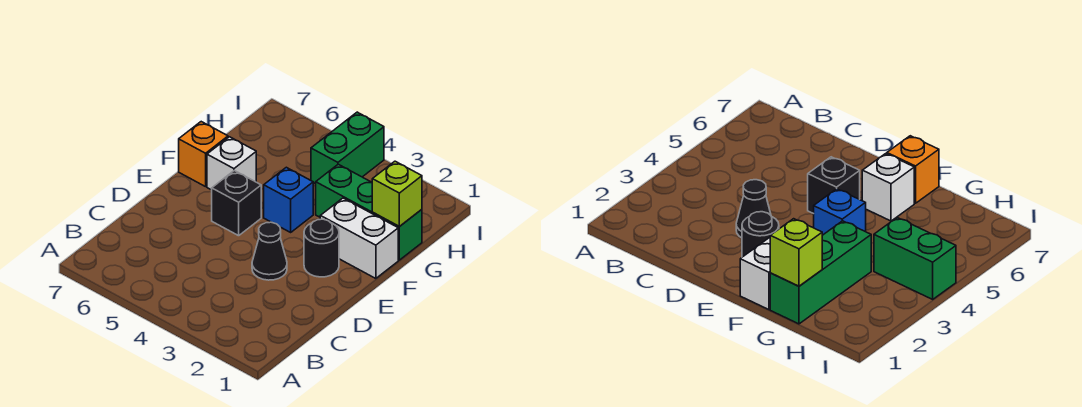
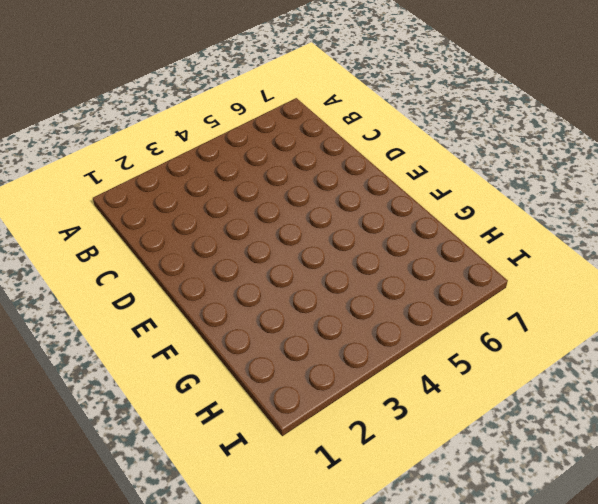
none -> black cone D3 level 1
none -> black round brick E2 level 1

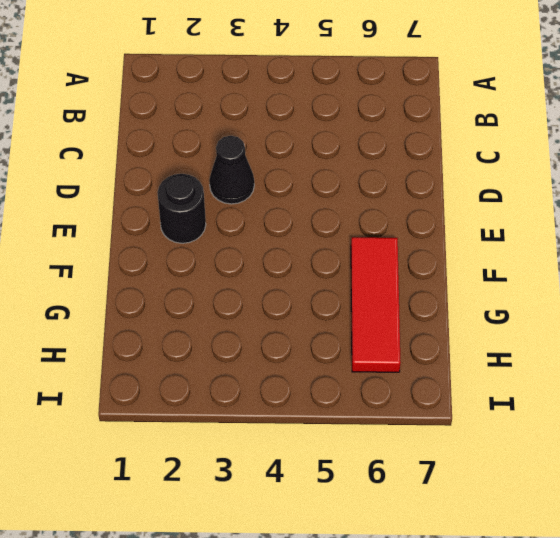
red tile F6:H6 level 1 -> white brick F6 level 1
none -> black brick E5 level 1
none -> white brick F1:F2 level 1

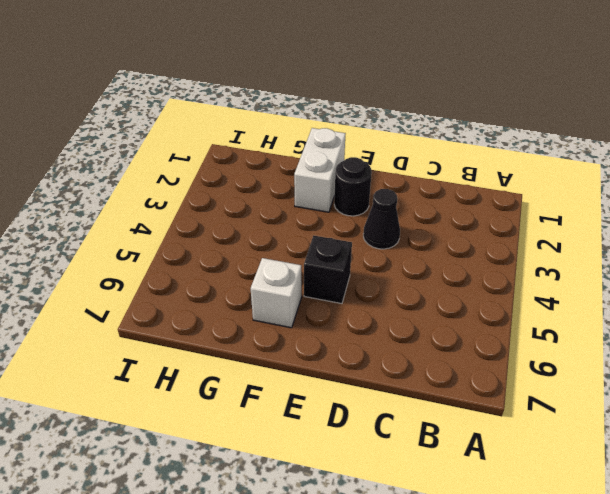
none -> blue brick F4 level 1
none -> orange brick F7 level 1

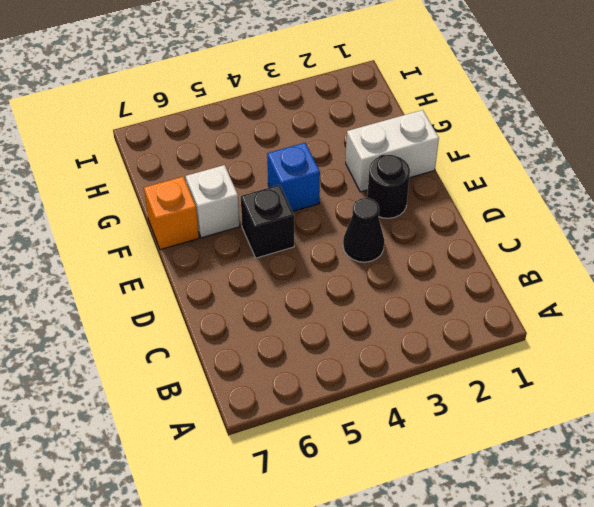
none -> green brick G1:G3 level 1
none -> green brick H4:I4 level 1

